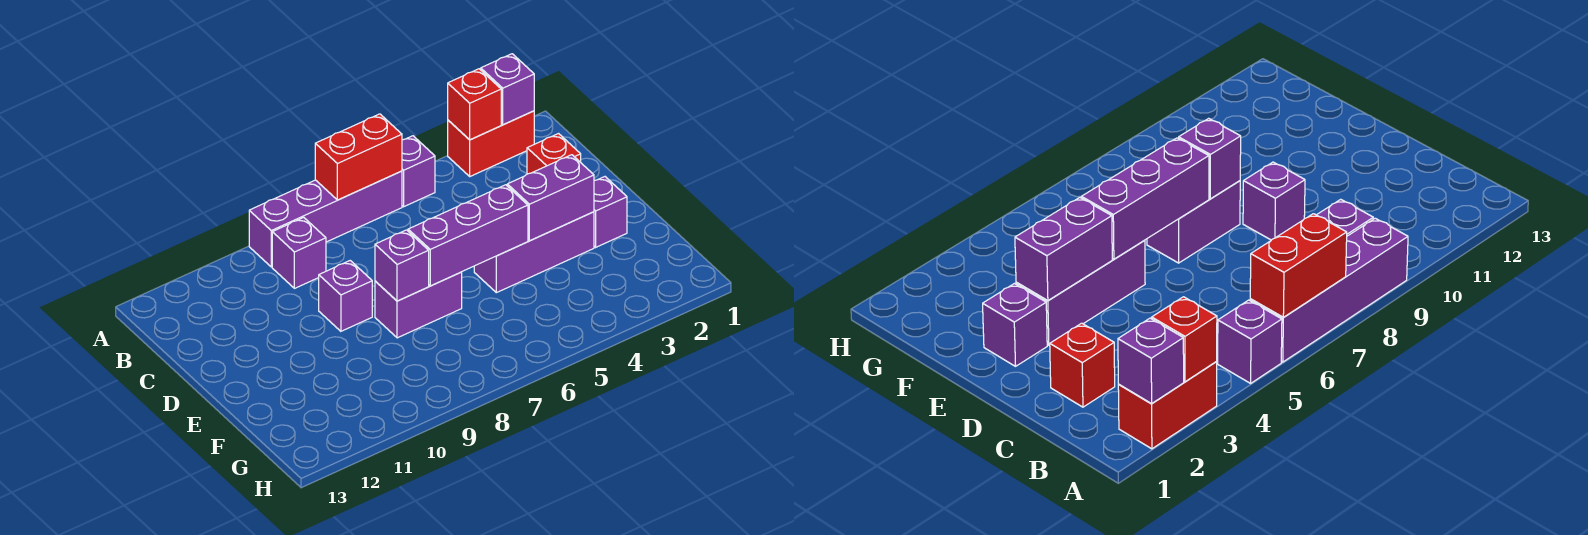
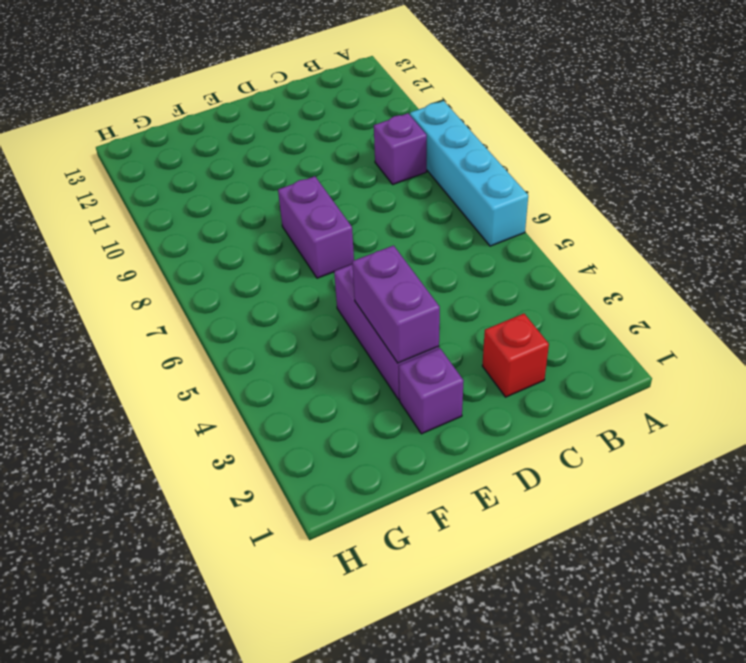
cyan brick A6:A9 level 1 -> purple brick A6:A9 level 1
none -> red brick A2:A3 level 1
none -> purple brick A5 level 1
none -> purple brick D9 level 1

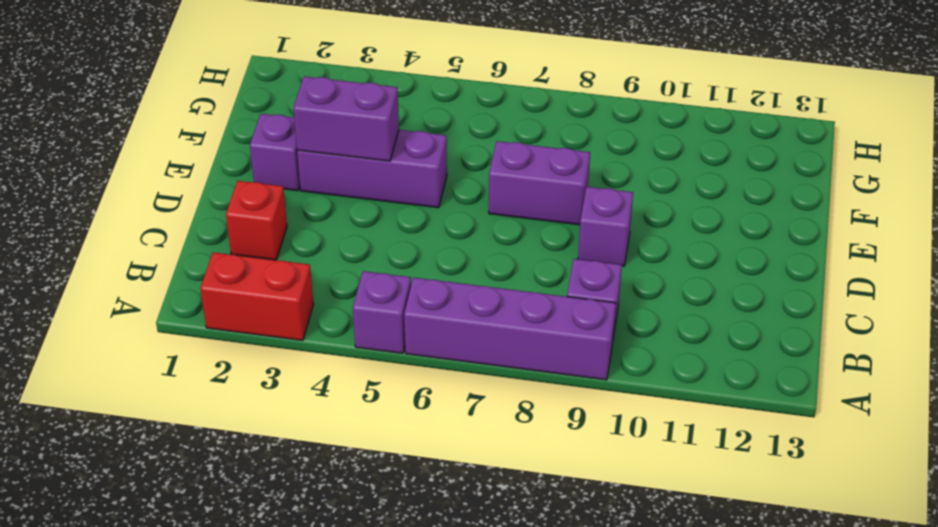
none -> purple brick A2 level 2
none -> red brick A3 level 2
none -> red brick A6:A7 level 2

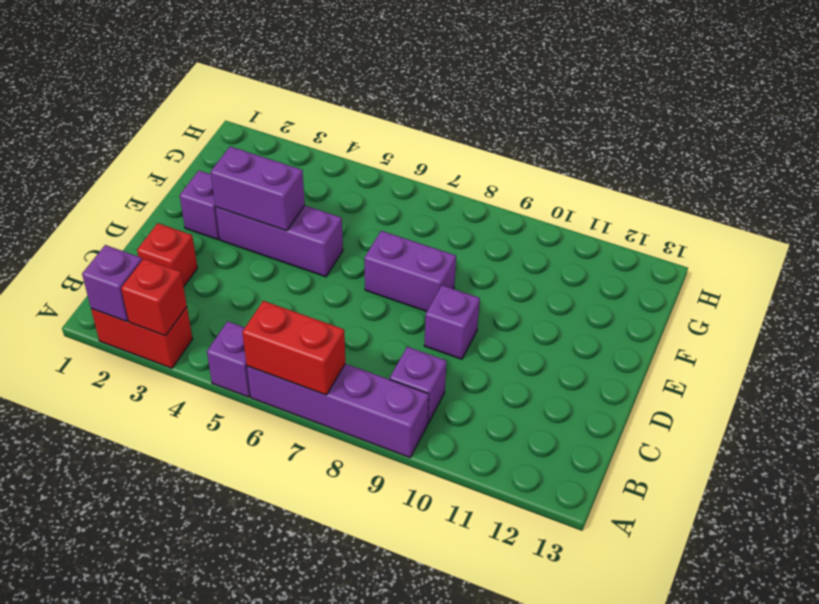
none -> purple brick E5:E7 level 2
none -> purple brick E8 level 2

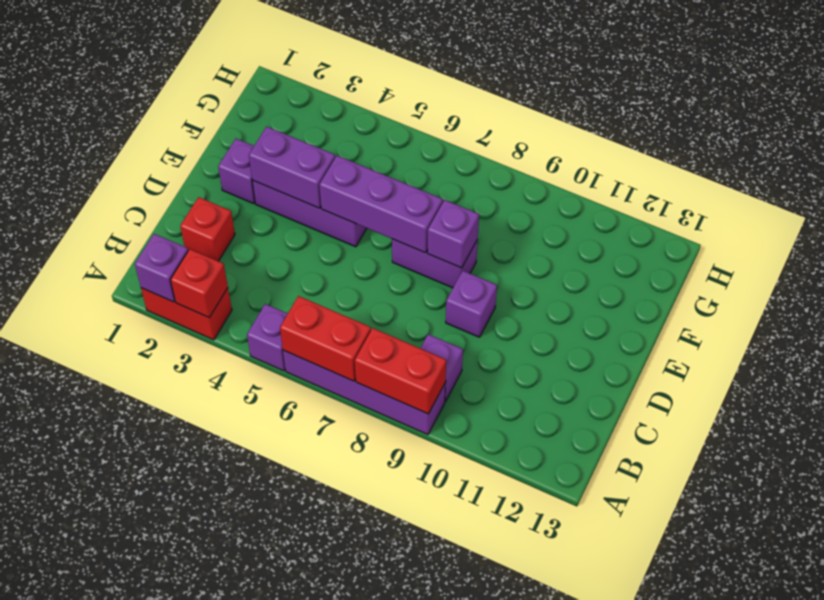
red brick A8:A9 level 2 -> none

